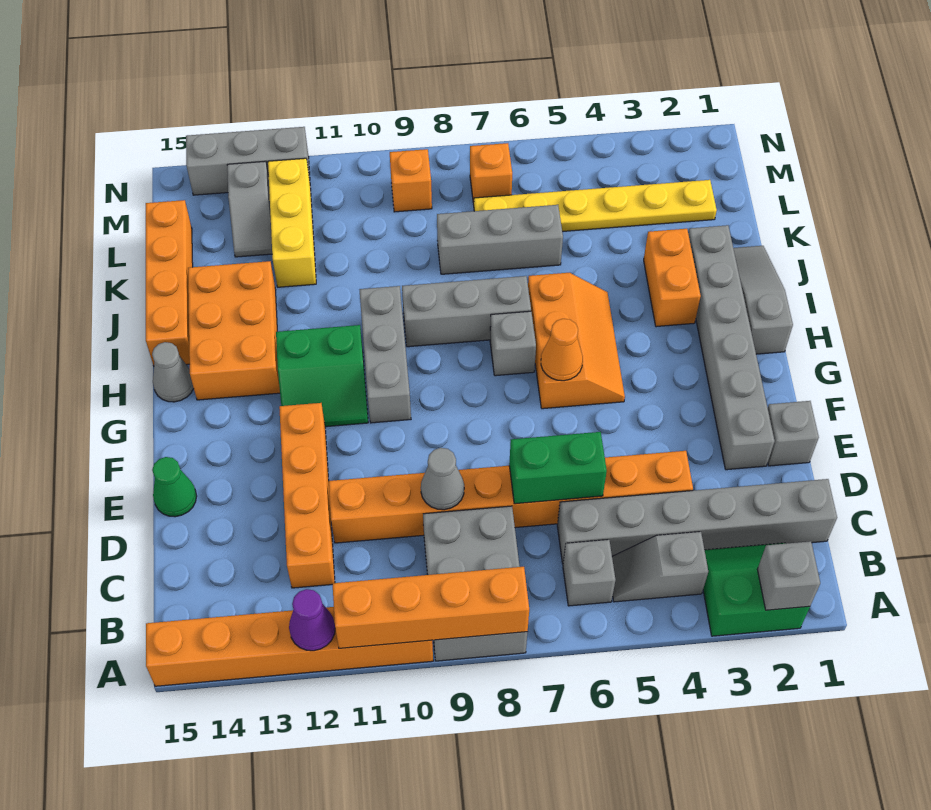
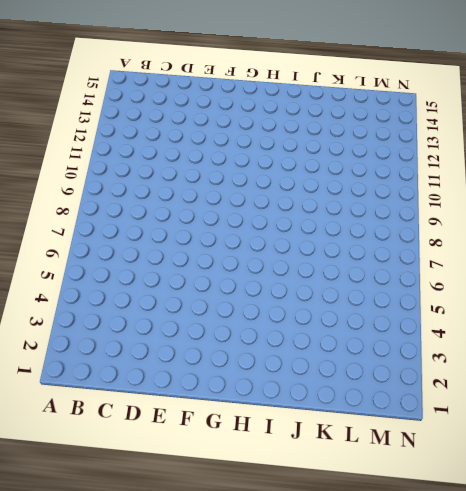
none -> green slope A2:B3 level 1 top A
none -> grey brick A8:C9 level 1
none -> orange brick A10:A15 level 1
none -> grey slope B4:B5 level 1 top 4

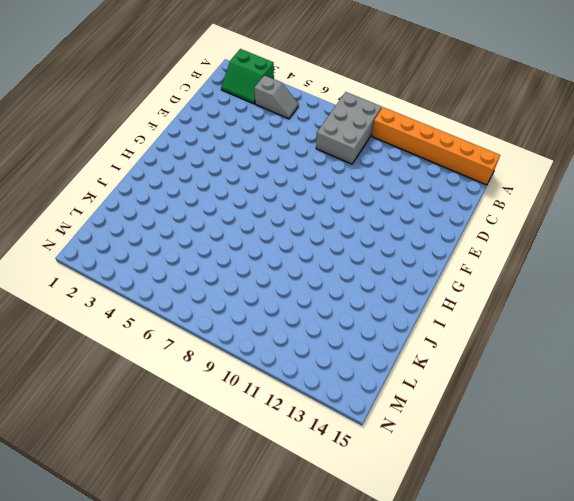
none -> grey brick B6 level 1
none -> grey brick C1:C6 level 1
none -> orange brick C12:F12 level 1
none -> orange brick D4:D11 level 1

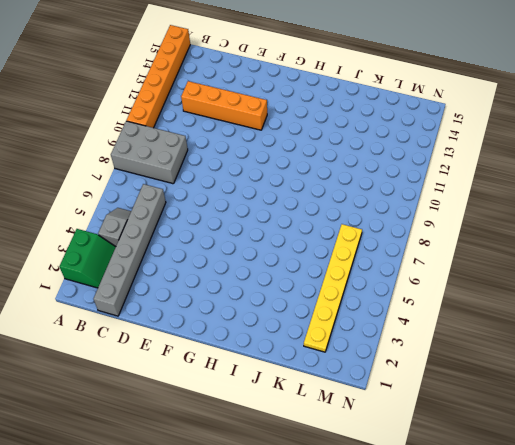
none -> grey brick B6 level 1
none -> orange brick D4:D11 level 1
none -> grey brick E1 level 1
none -> grey brick E2:J2 level 1

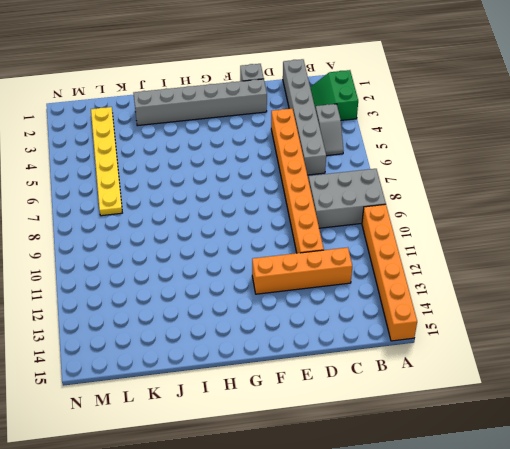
none -> grey brick B6 level 1
none -> green cone E15 level 1
none -> orange slope G5:I6 level 1 top 6
none -> grey brick G10:I10 level 1

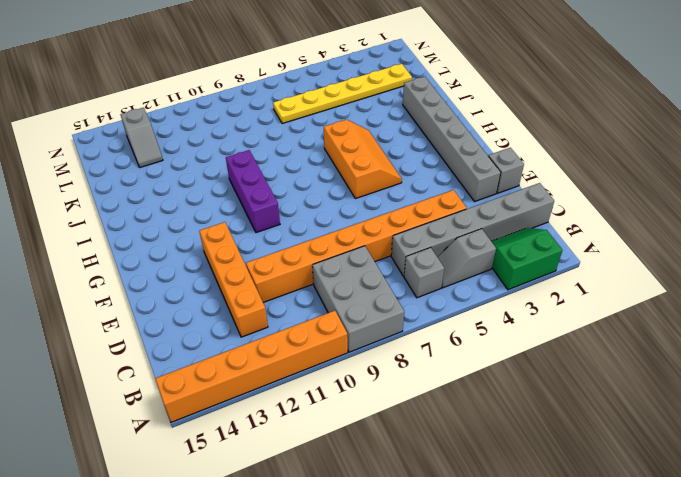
purple brick G10:I10 level 1 -> grey brick G10:I10 level 1
none -> green cone E15 level 1
none -> green slope G11:H12 level 1 top H
none -> grey slope H1:J1 level 1 top H
none -> grey brick H7 level 1

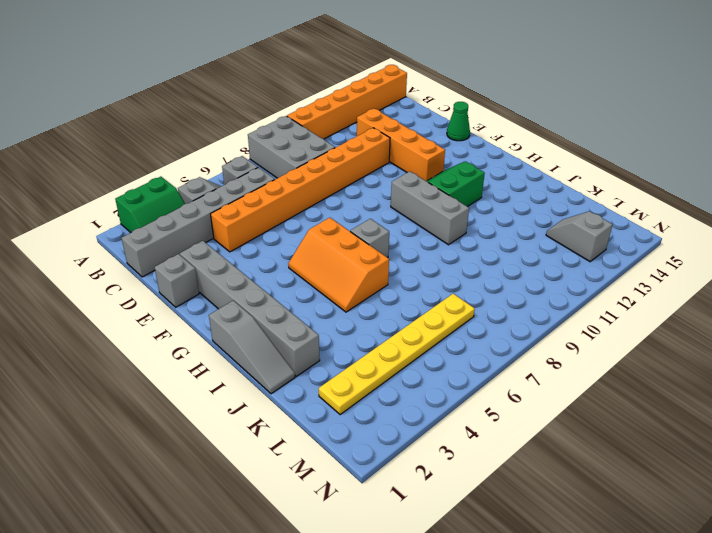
none -> orange brick H13:J14 level 1
none -> grey cone H15 level 1
none -> orange brick I3:J3 level 1
none -> grey brick I7:I9 level 1

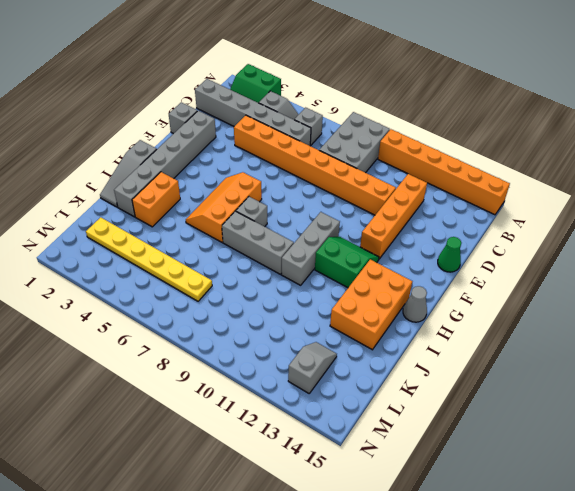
none -> orange brick I15:L15 level 1
none -> grey brick K6:K8 level 1
none -> yellow brick K12:M12 level 1
none -> orange brick M7 level 1

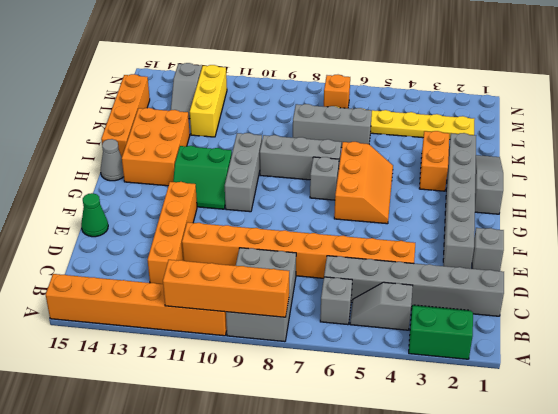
none -> orange brick M9 level 1
none -> grey brick N12:N14 level 1
none -> grey brick A2 level 2
none -> purple cone A12 level 2

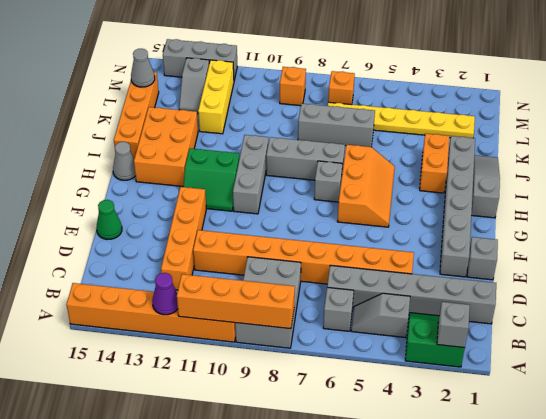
grey cone L15 level 2 -> grey cone D9 level 2
none -> green brick D6:D7 level 2
none -> orange cone G6 level 2

